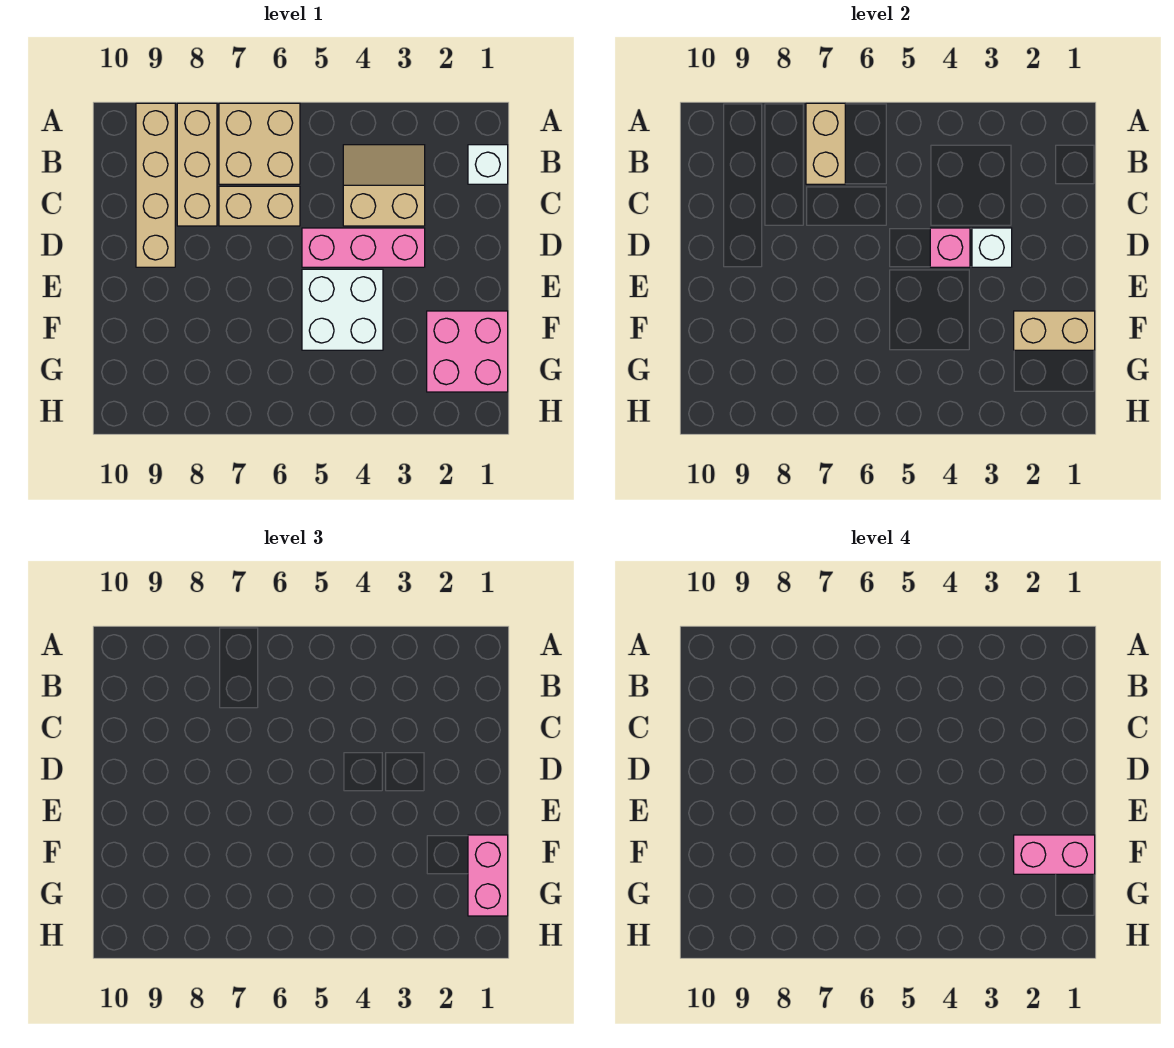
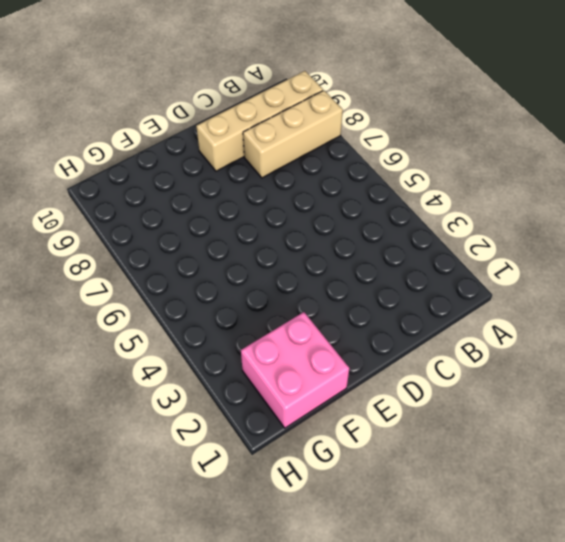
none -> tan brick A6:B7 level 1
none -> white brick B1 level 1
none -> tan slope B3:C4 level 1 top C

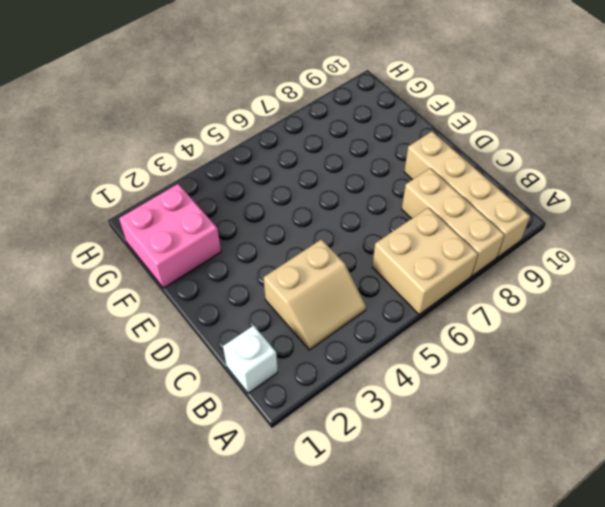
none -> tan brick C6:C7 level 1
none -> pink brick D3:D5 level 1
none -> white brick E4:F5 level 1

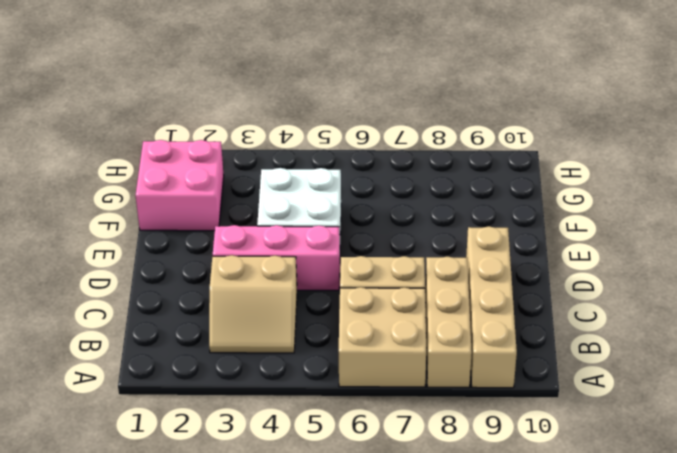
none -> white brick B1 level 1
none -> tan brick A7:B7 level 2
none -> white brick D3 level 2

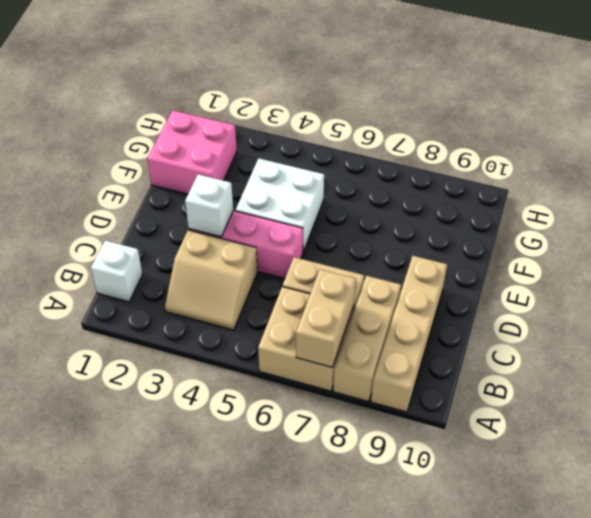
none -> pink brick D4 level 2
none -> tan brick F1:F2 level 2
none -> pink brick F1:G1 level 3

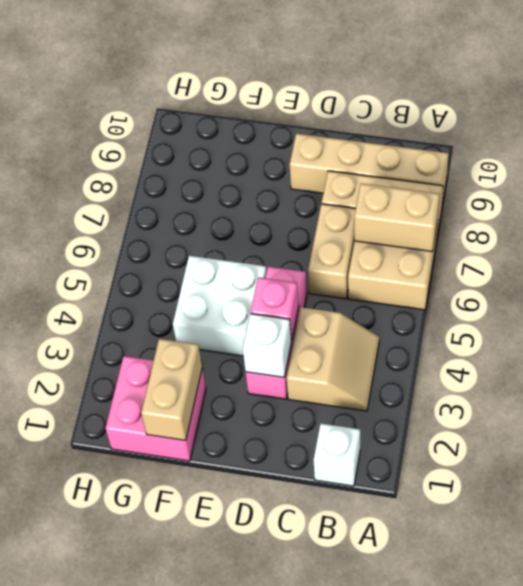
none -> pink brick F1:G1 level 3
none -> pink brick F1:F2 level 4

